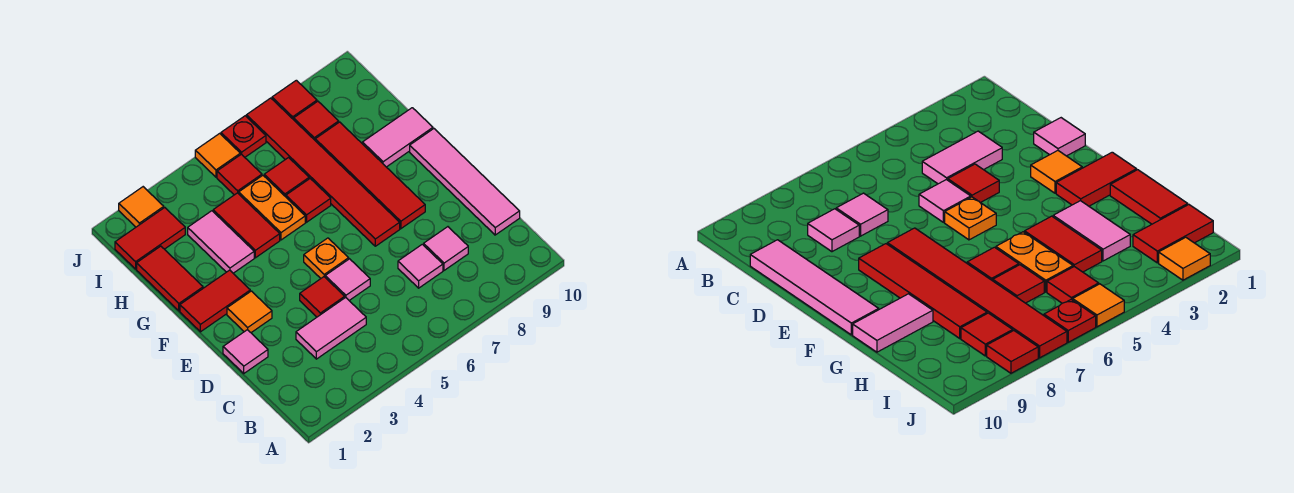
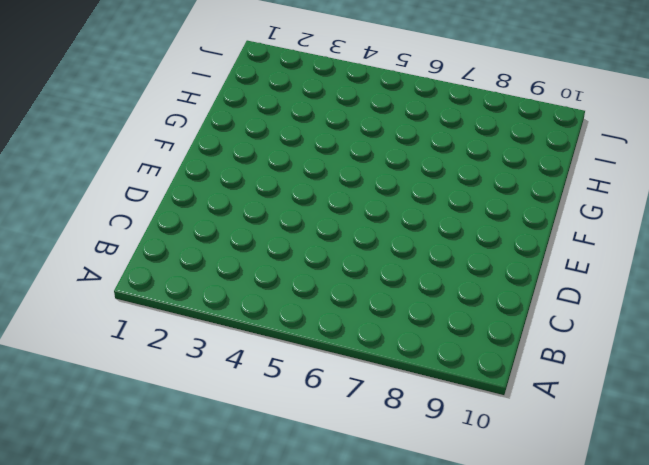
none -> pink tile C3:C4 level 1
none -> pink tile C7 level 1
none -> pink tile C8 level 1

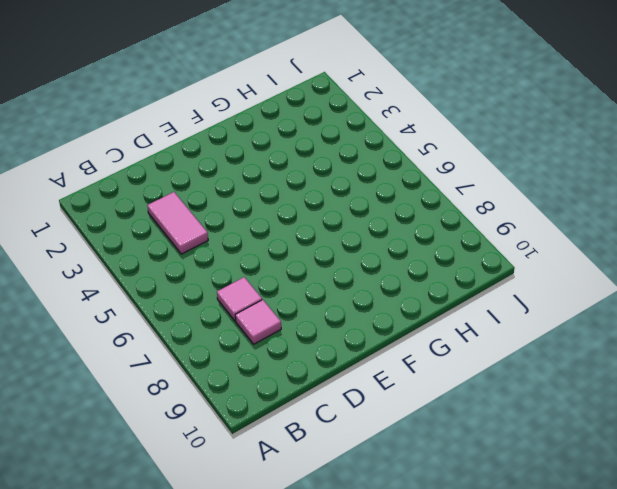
none -> pink tile C10:F10 level 1
none -> pink tile D1 level 1
none -> red tile D4 level 1

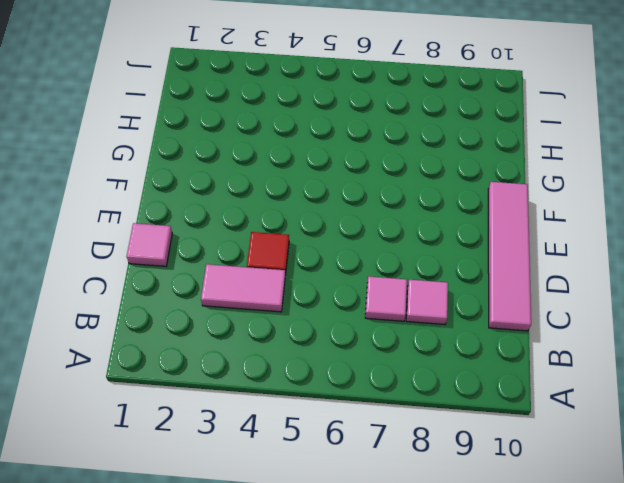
none -> pink tile D5 level 1
none -> orange tile E2 level 1
none -> orange plate E5 level 1

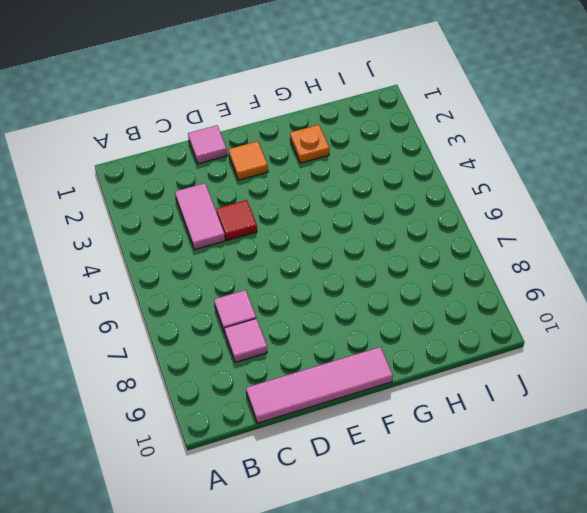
orange plate G2 level 1 -> orange plate E5 level 1
none -> pink tile D5 level 1
none -> red tile E7:J7 level 1
none -> red tile E8:H8 level 1

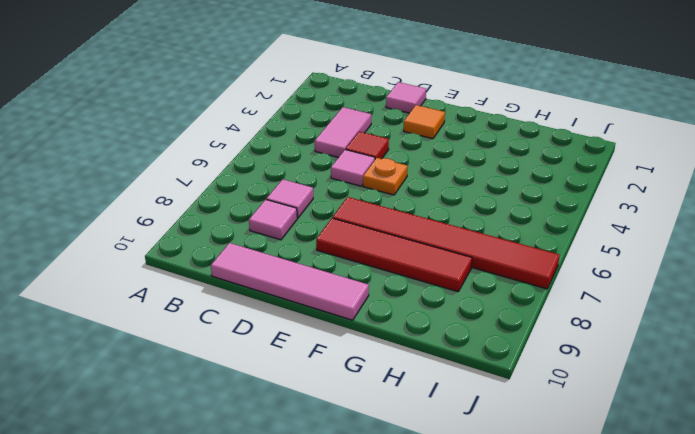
none -> red tile F1:F2 level 1
none -> red tile G1:H1 level 1
none -> pink tile G3:H3 level 1

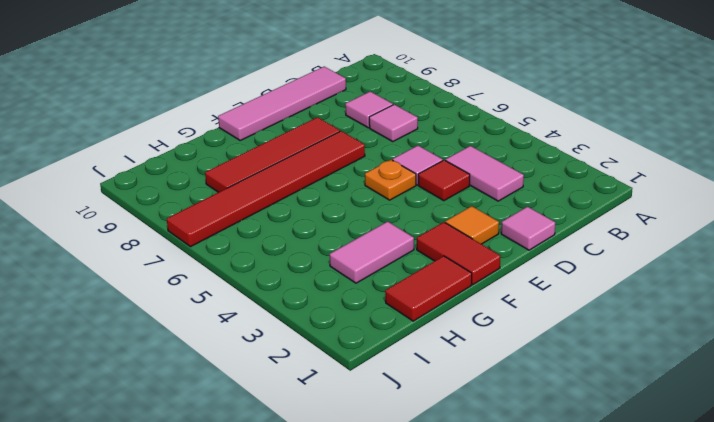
none -> red tile G4:H4 level 1
none -> orange plate G5:H5 level 1
none -> red tile G6 level 1

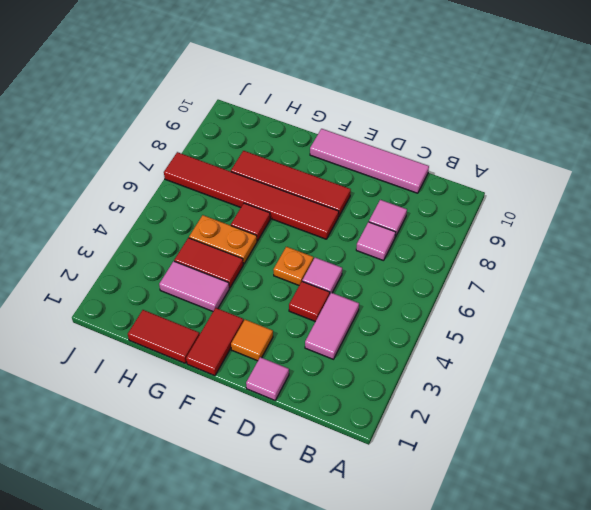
none -> pink tile G9:G10 level 1
none -> red tile H6 level 1
none -> red tile I1:I2 level 1

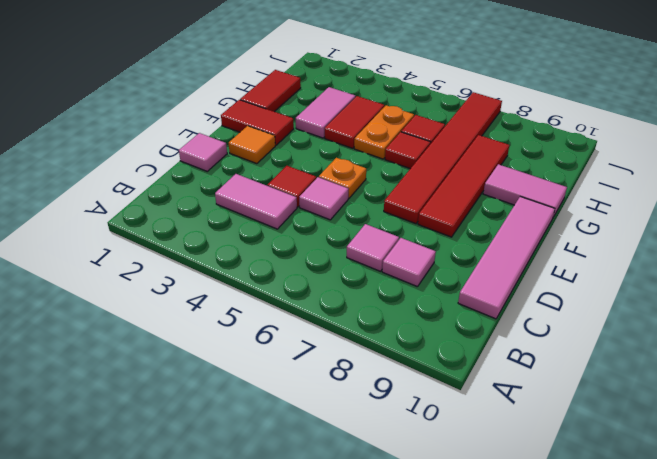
none -> red tile I1:I2 level 1
none -> red tile I5 level 1
none -> red tile I8 level 1

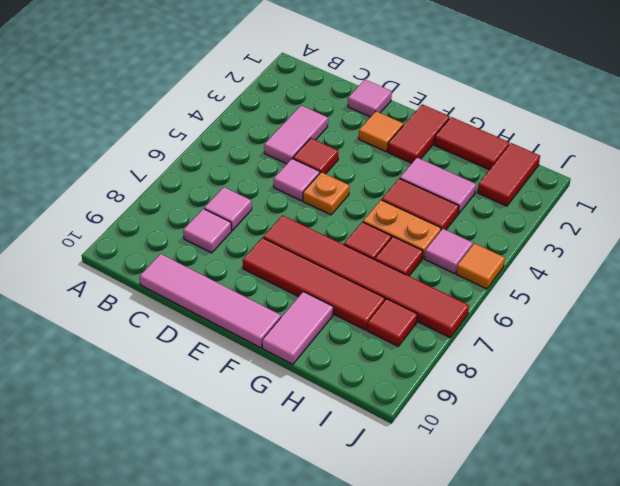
pink tile I5 level 1 -> red tile I5 level 1
none -> orange tile J2 level 1
none -> red plate J6 level 1
none -> red tile J8 level 1

